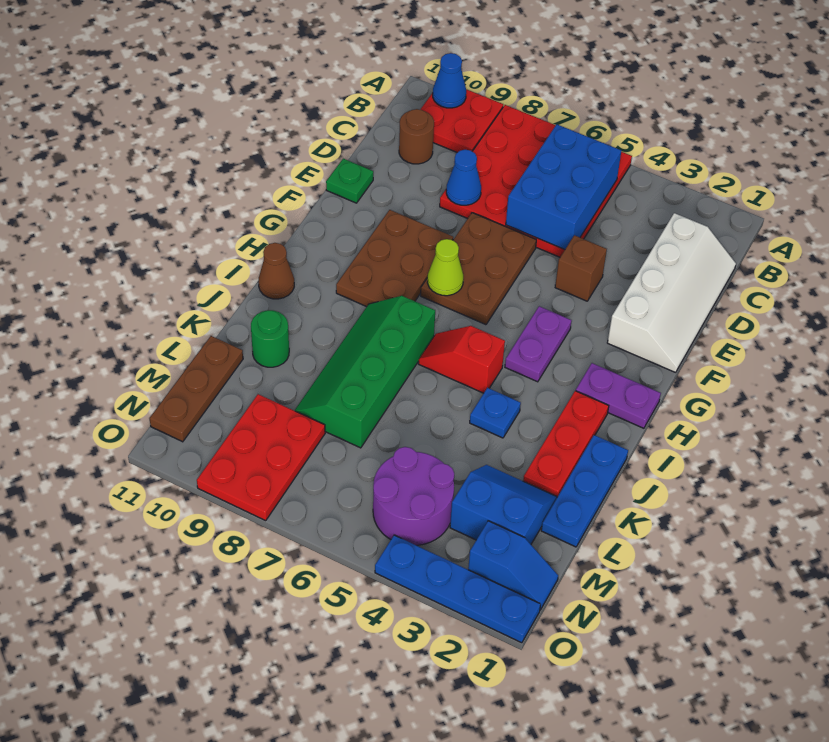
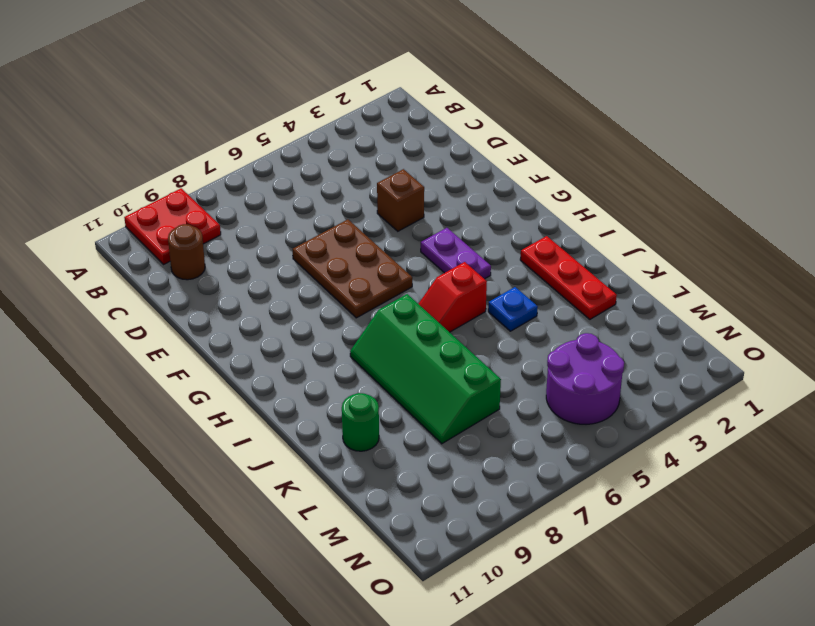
none -> red plate A5:D8 level 1
none -> white slope C1:F2 level 1 top 2
none -> green plate E11 level 1

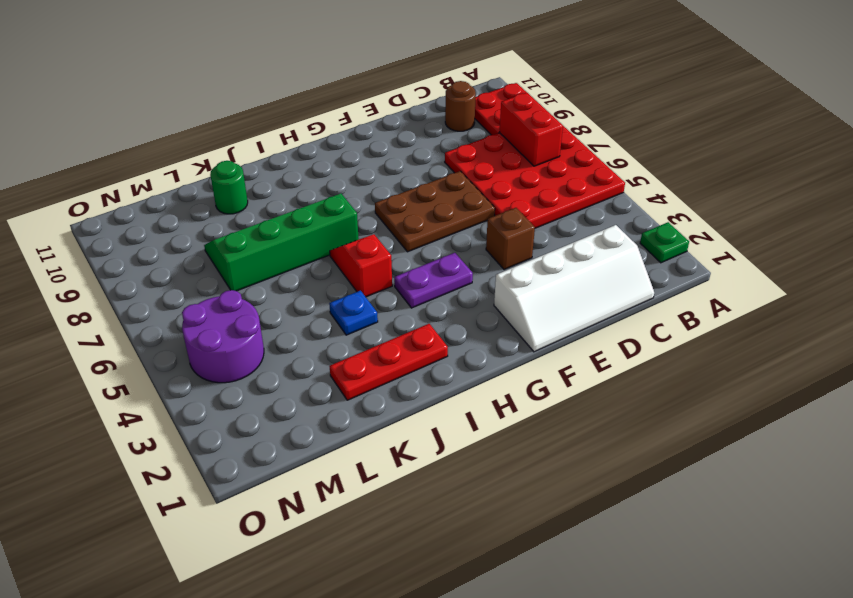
green plate A2 level 1 -> green plate E11 level 1
red brick B7:B8 level 2 -> none
none -> brown plate F8:H9 level 1
none -> purple plate H1:H2 level 1
none -> brown cone I11 level 1

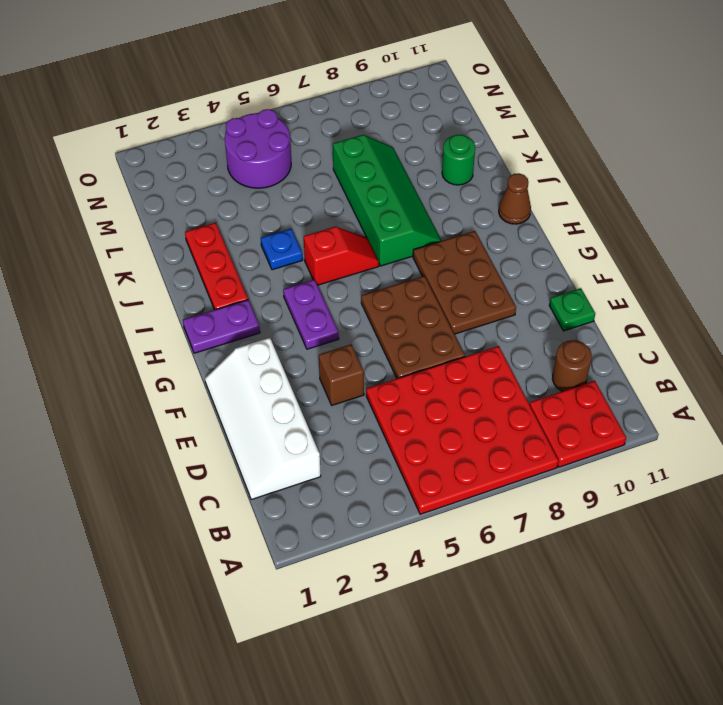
none -> blue plate J1:L1 level 1
none -> blue slope L2:M3 level 1 top M
none -> brown plate L11:N11 level 1

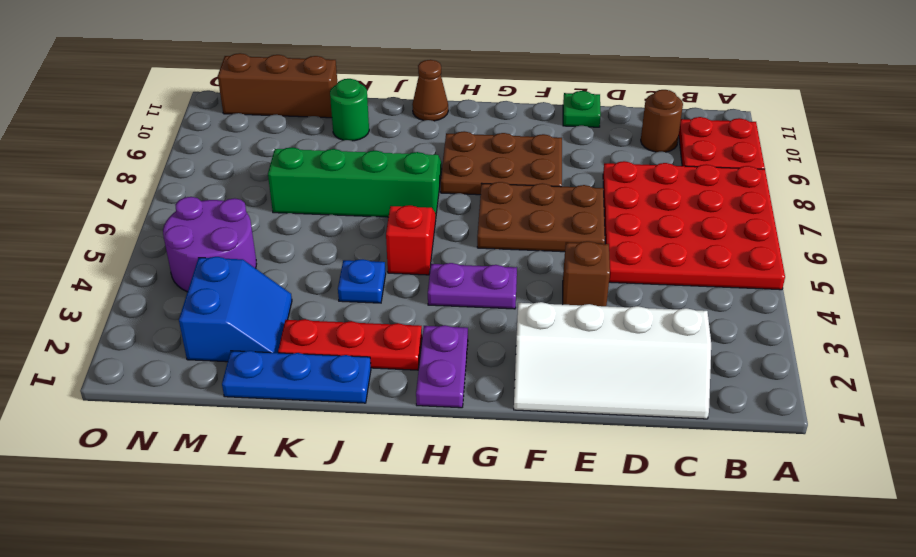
brown brick L11:N11 level 1 -> brown plate L11:N11 level 1
none -> red plate M8:O9 level 1
none -> blue slope N1:N2 level 1 top 2
none -> blue plate O1:O4 level 1

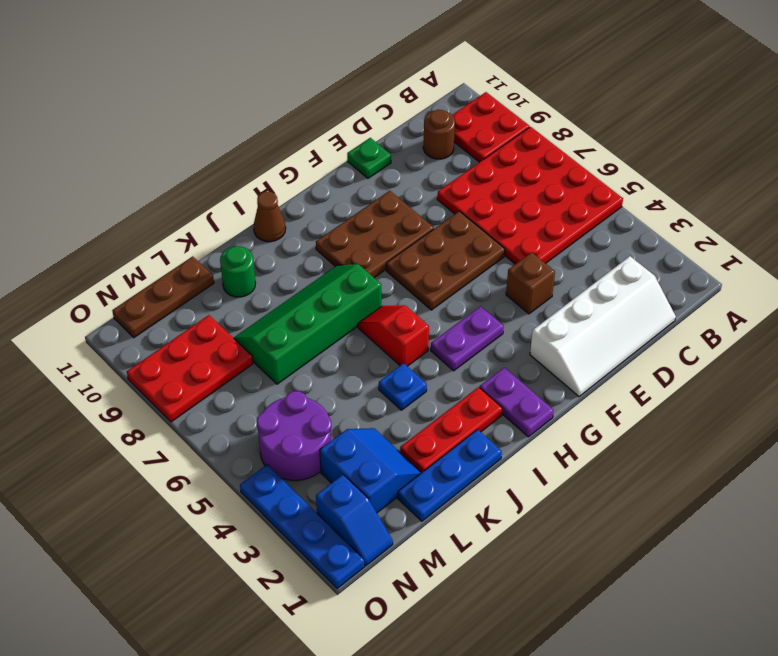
none -> blue cone A10 level 2
none -> blue brick B5:D6 level 2
none -> blue cone D8 level 2

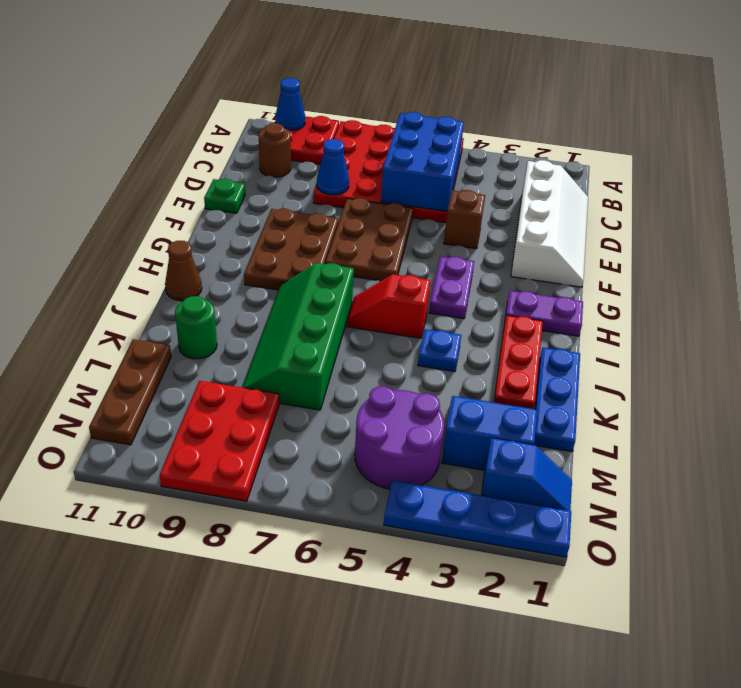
none -> lime cone G7 level 2

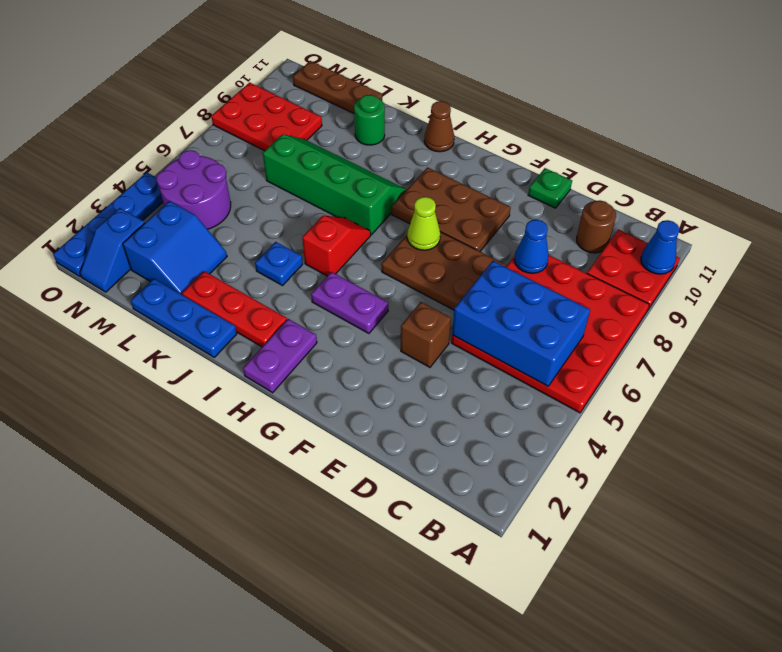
none -> white slope C1:F2 level 1 top 2

